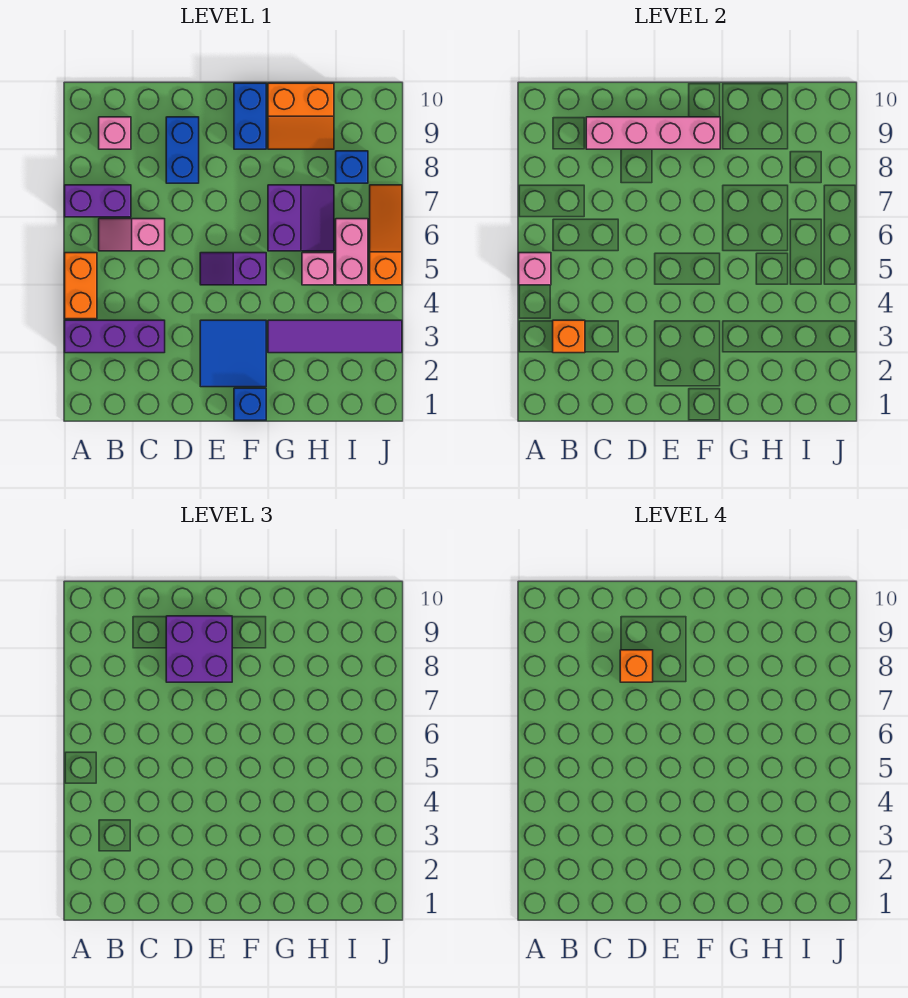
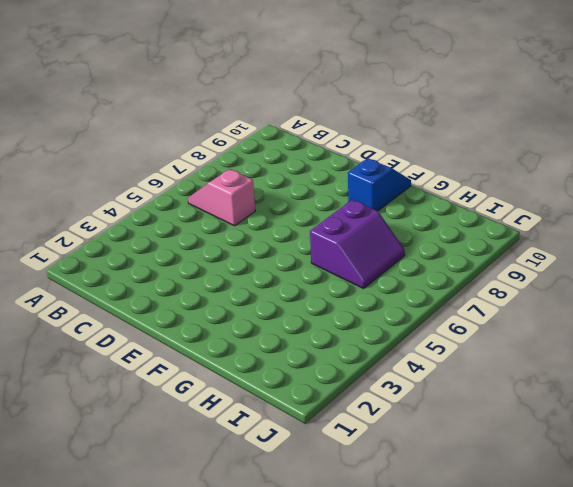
blue slope F9:F10 level 1 top 9 -> blue brick F9:F10 level 1
none -> purple brick A3:C3 level 1
none -> orange brick A4:A5 level 1
none -> purple brick A7:B7 level 1

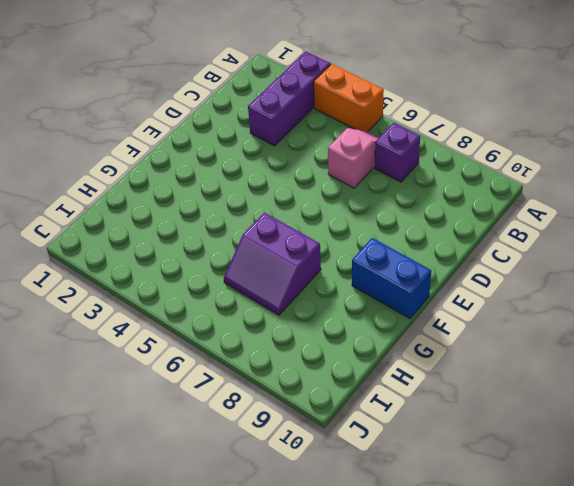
purple brick B7 level 1 -> purple brick A7:B7 level 1
none -> pink brick B9 level 1
none -> blue brick D8:D9 level 1
none -> blue tile E2:F3 level 1

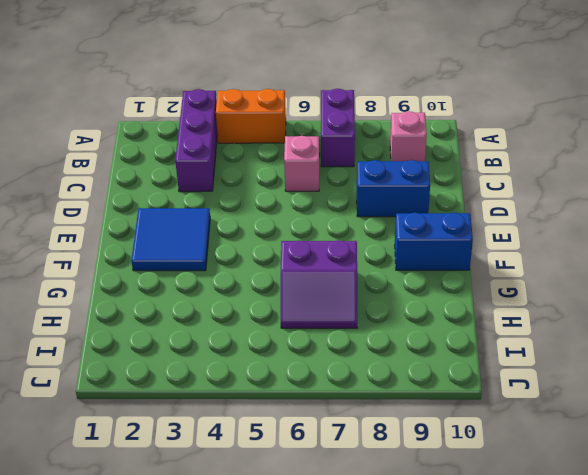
none -> purple slope E5:F5 level 1 top F
none -> blue brick F1 level 1
none -> purple tile G3:J3 level 1

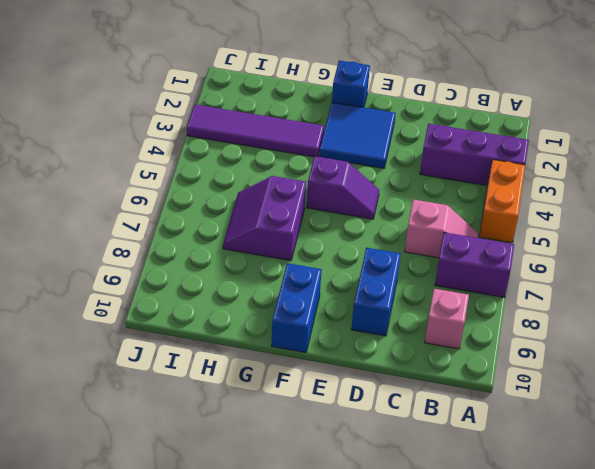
none -> orange slope G9:H10 level 1 top 10
none -> pink brick H5 level 1
none -> pink brick I5:I6 level 1

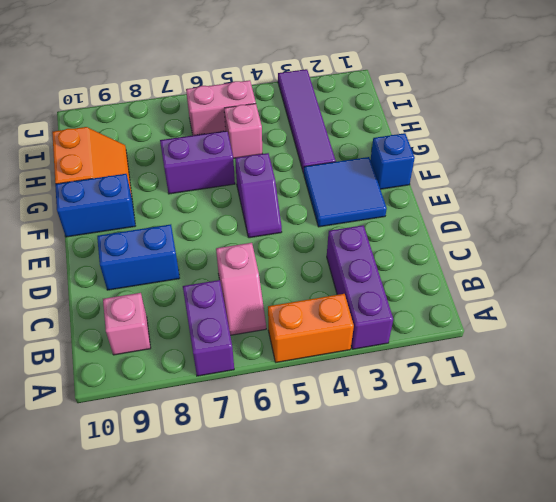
none -> blue brick I8 level 1
none -> orange slope J5:J7 level 1 top 5
none -> pink brick A5 level 2

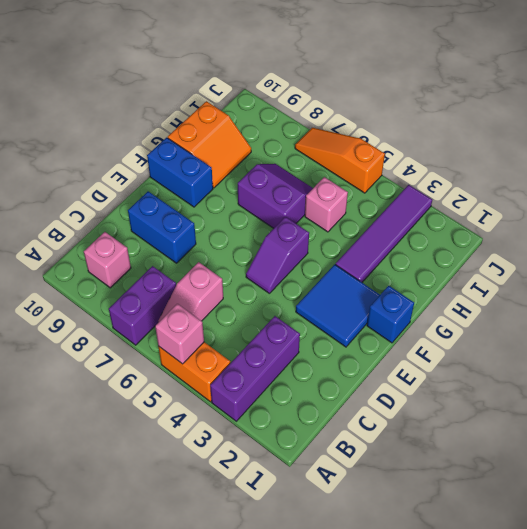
none -> pink brick I5:I6 level 1
none -> blue brick I8 level 1
none -> orange brick B3 level 2

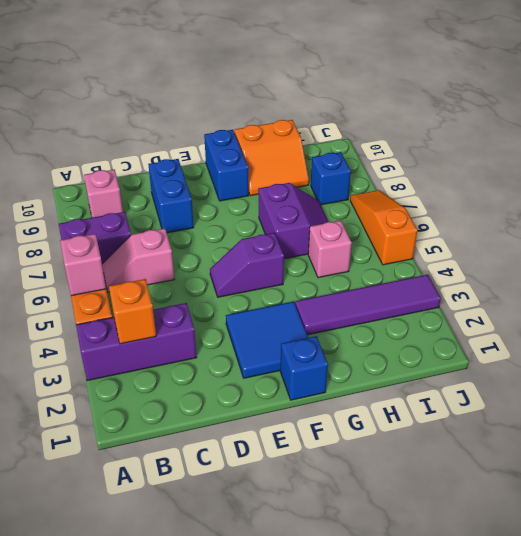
none -> pink brick I5:I6 level 1
none -> pink brick C9:F9 level 2
none -> purple brick D8:E9 level 3

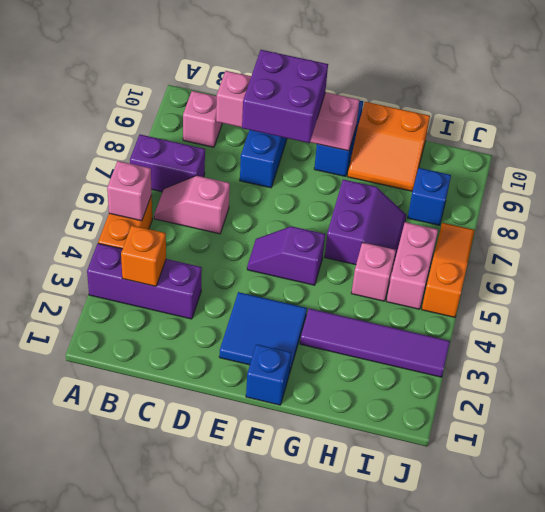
none -> orange brick D8 level 4

